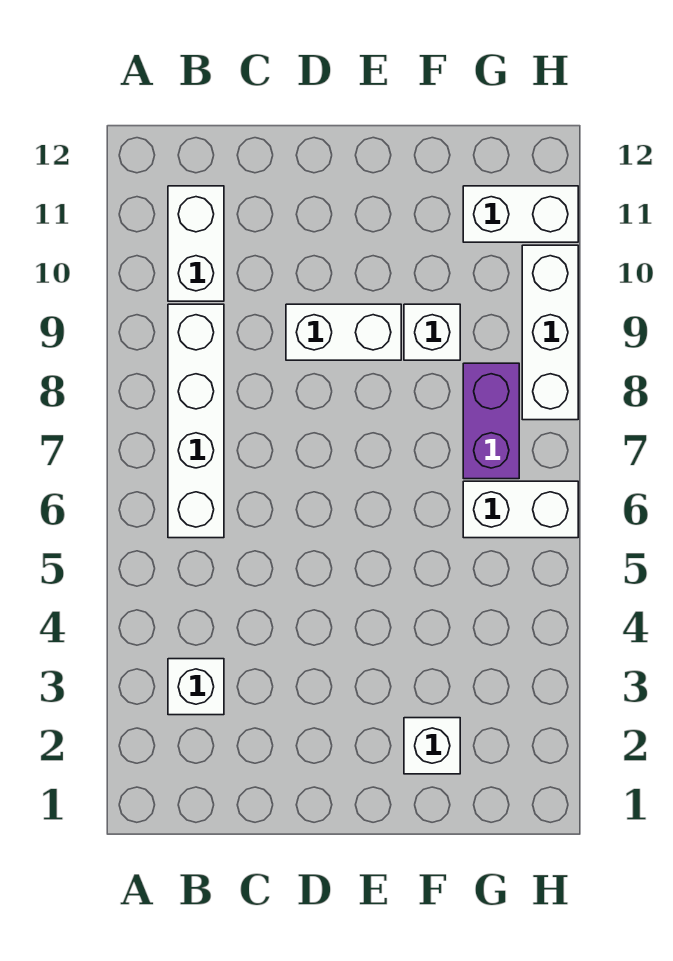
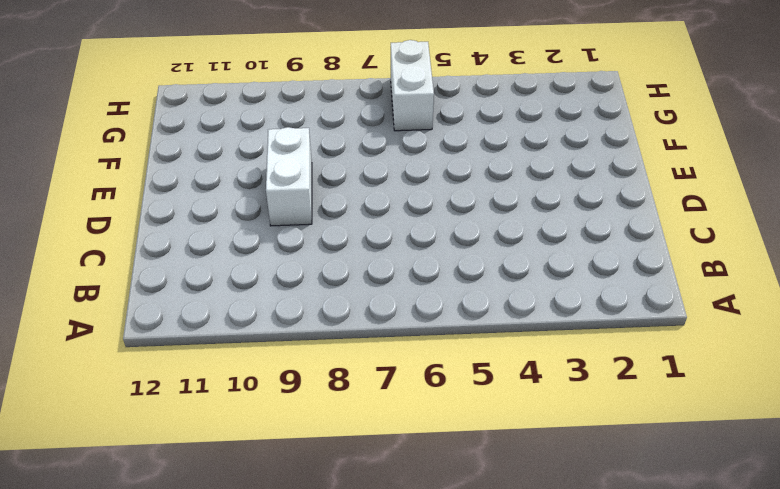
none -> white brick B3 level 1
none -> white brick B6:B9 level 1

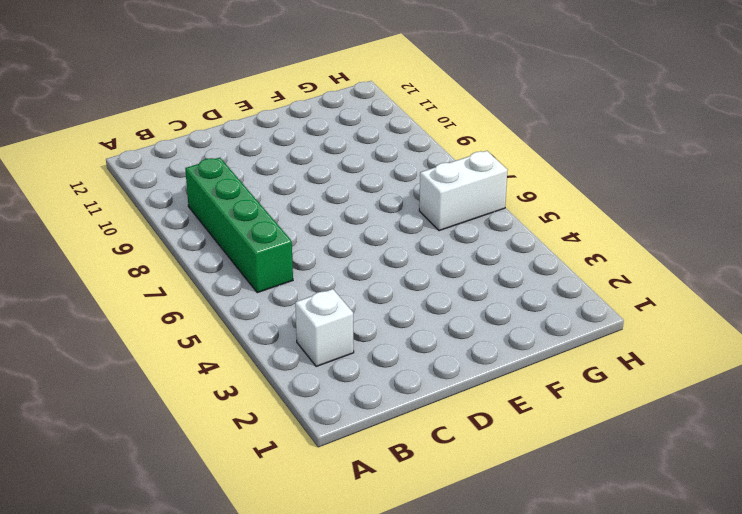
green brick B6:B9 level 1 -> white brick B6:B9 level 1
none -> white brick B10:B11 level 1
none -> white brick D9:E9 level 1

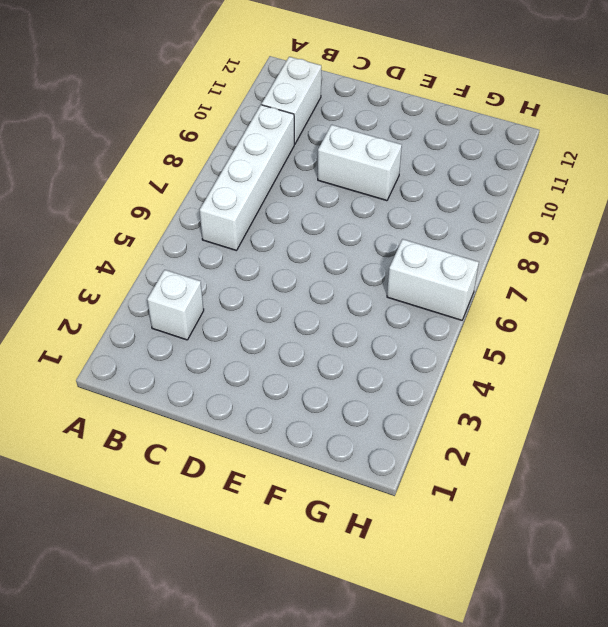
none -> white brick F2 level 1
none -> white brick F9 level 1

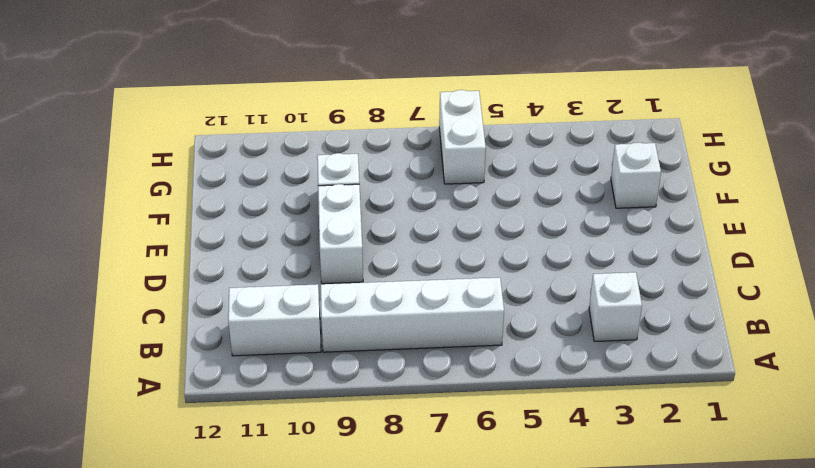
none -> purple brick G7:G8 level 1
none -> white brick G11:H11 level 1

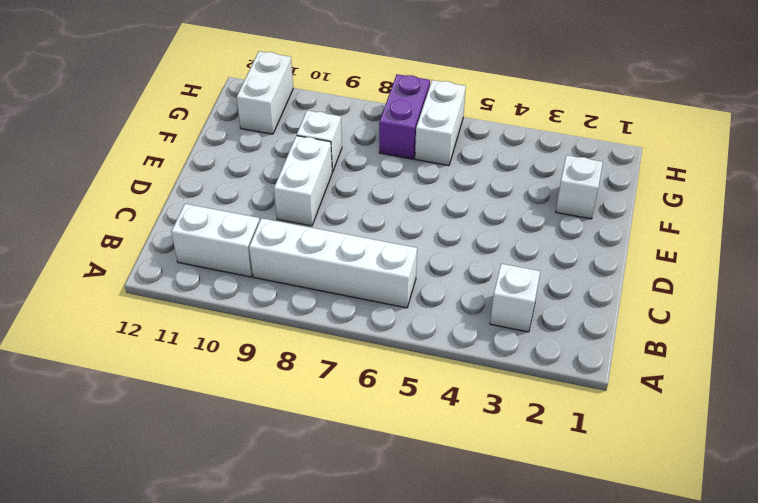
purple brick G7:H7 level 1 -> purple brick G7:G8 level 1
none -> white brick H8:H10 level 1

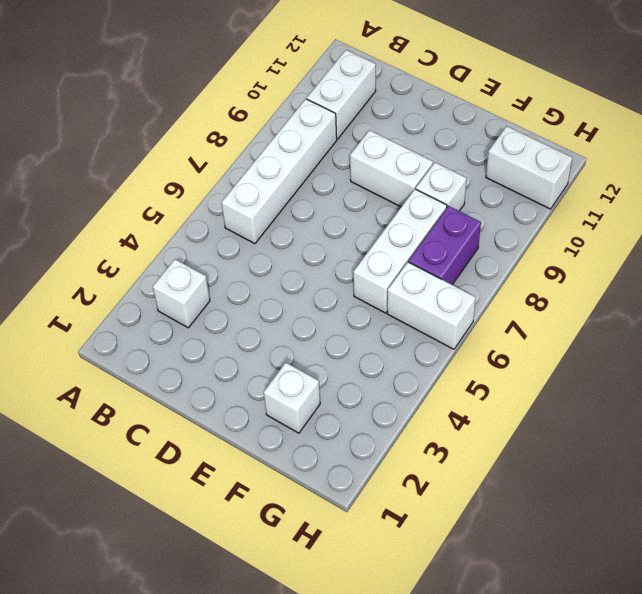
white brick F6:F8 level 1 -> white brick H8:H10 level 1

